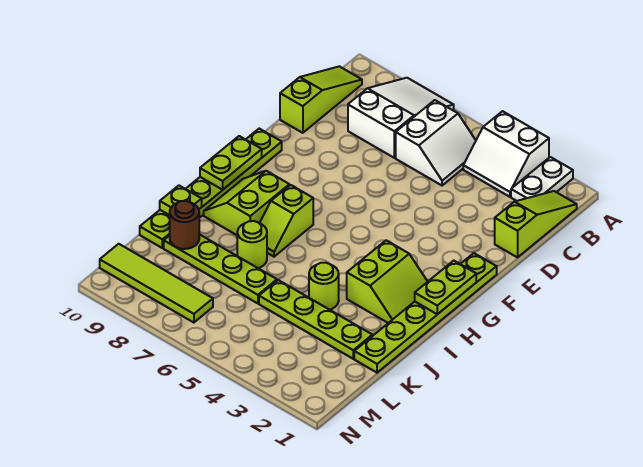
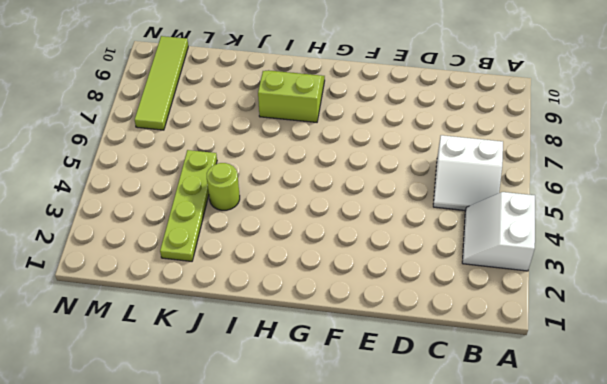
none -> white plate A2:B2 level 1
none -> white slope A7:C8 level 1 top C
none -> lime slope B1:D1 level 1 top D

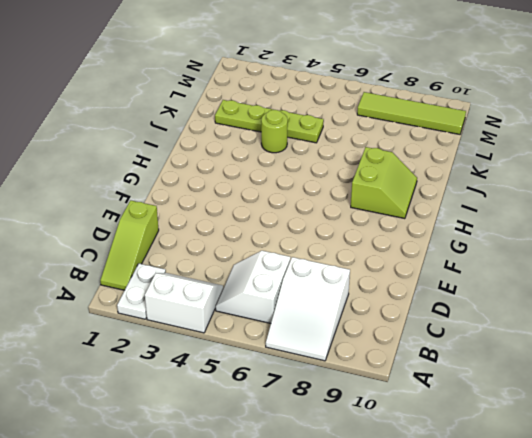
none -> lime slope B10:D10 level 1 top D
none -> lime plate F1:K1 level 1
none -> lime plate F10:K10 level 1

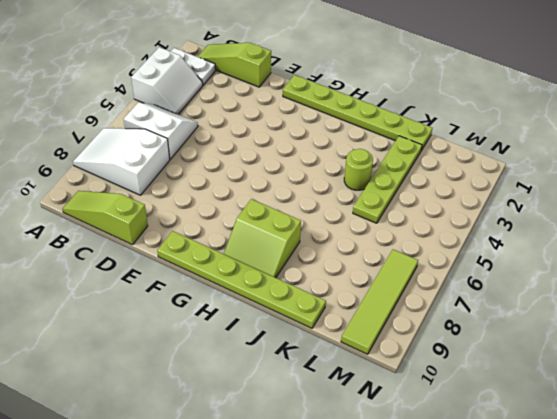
none -> lime slope H2:I3 level 1 top 3
none -> lime slope H7:I7 level 1 top H
none -> lime round brick J7 level 1

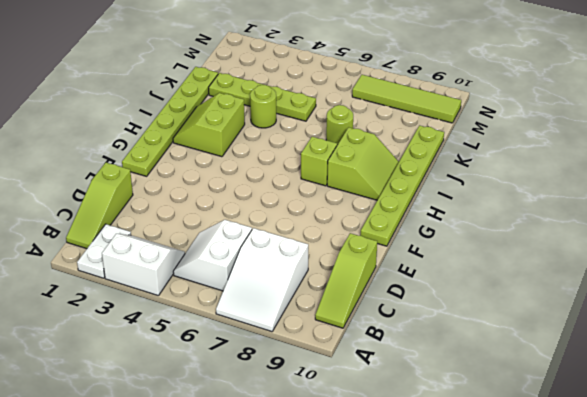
none -> lime plate K6:K9 level 1
none -> lime plate G1:H1 level 2
none -> lime plate G10:H10 level 2

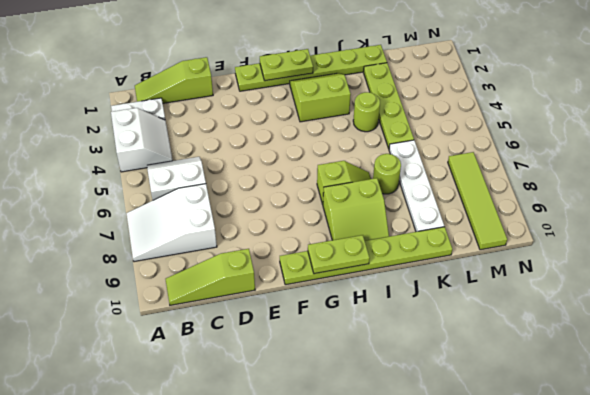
white plate K6:K9 level 1 -> lime plate K6:K9 level 1
none -> lime plate J10 level 2
none -> brown round brick K9 level 2

